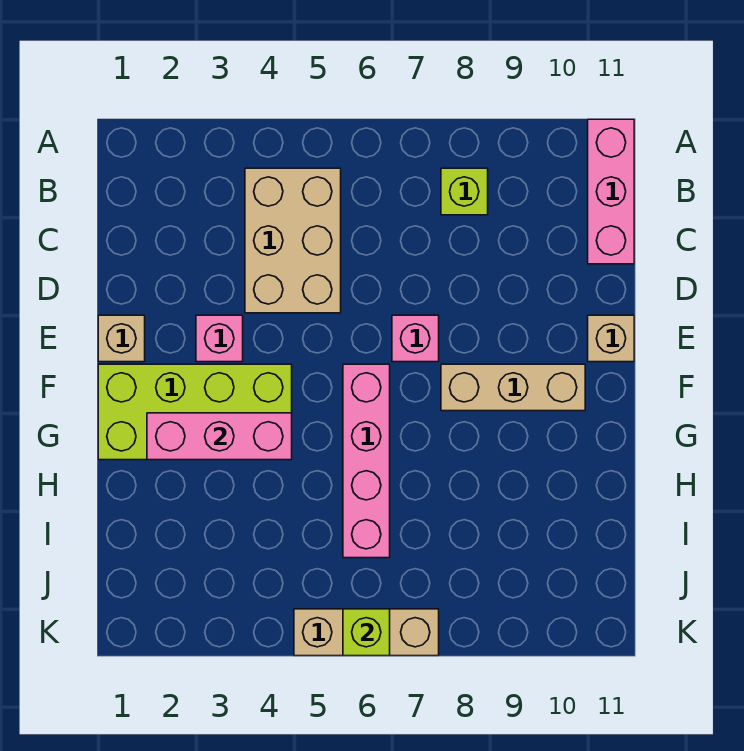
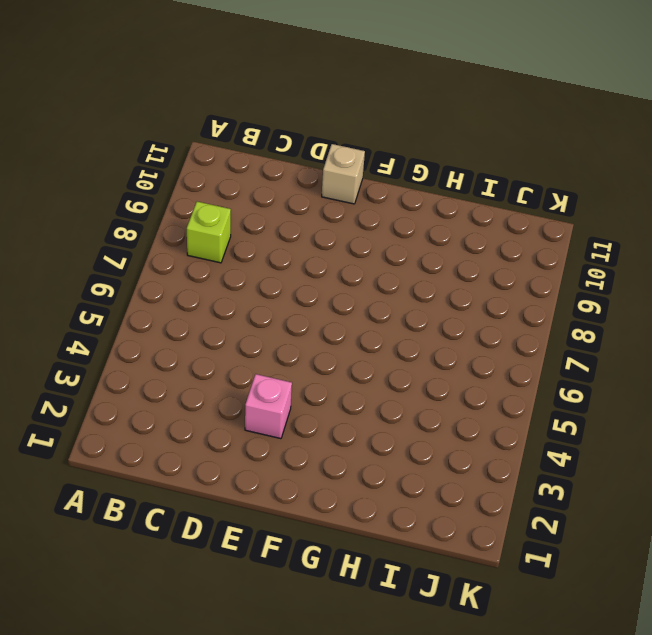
none -> pink brick A11:C11 level 1
none -> tan brick B4:D5 level 1
none -> tan brick E1 level 1

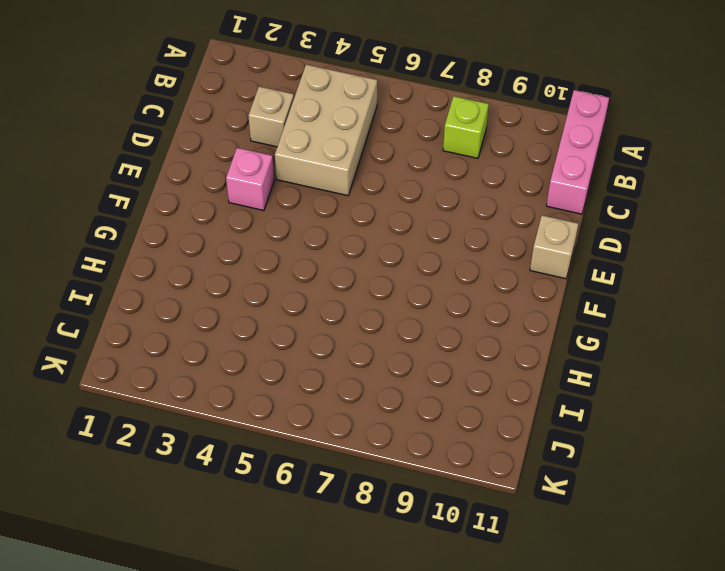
tan brick C3 level 1 -> tan brick E1 level 1
none -> pink brick E7 level 1
none -> lime brick F1:G4 level 1
none -> pink brick F6:I6 level 1

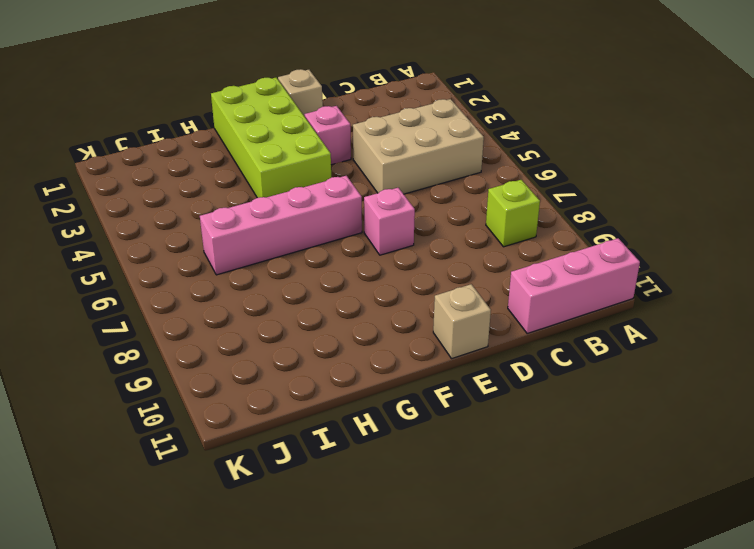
none -> tan brick F8:F10 level 1
none -> tan brick K5:K7 level 1
none -> pink brick G2:G4 level 2

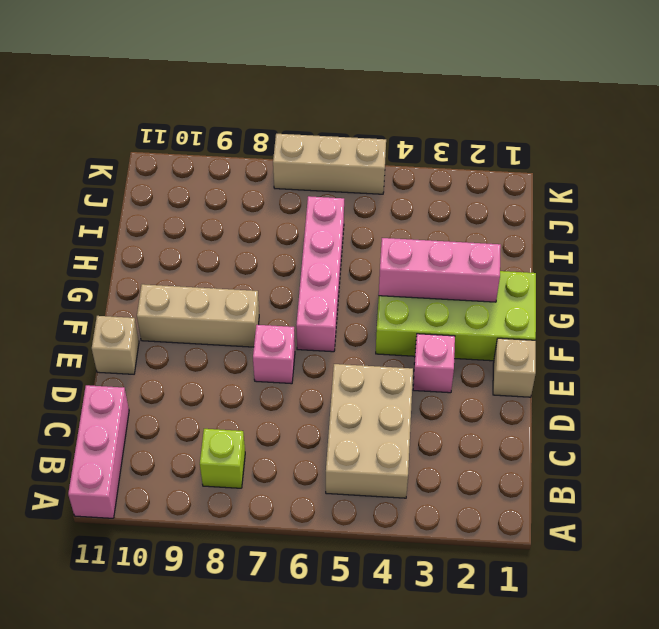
none -> lime brick K6 level 2

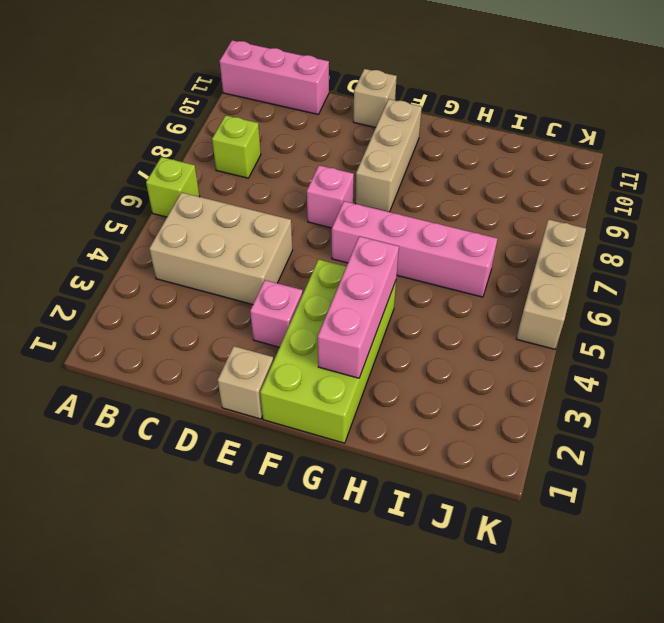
lime brick A6 level 1 -> lime brick K6 level 2

